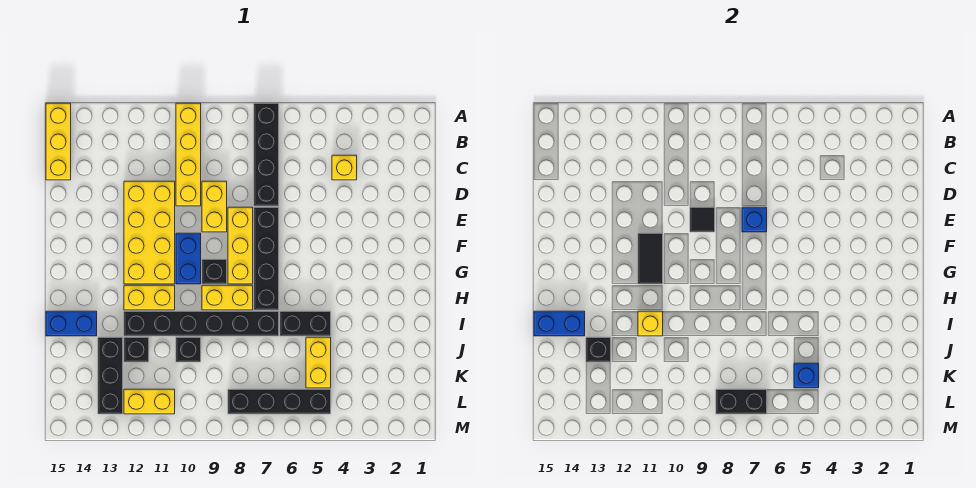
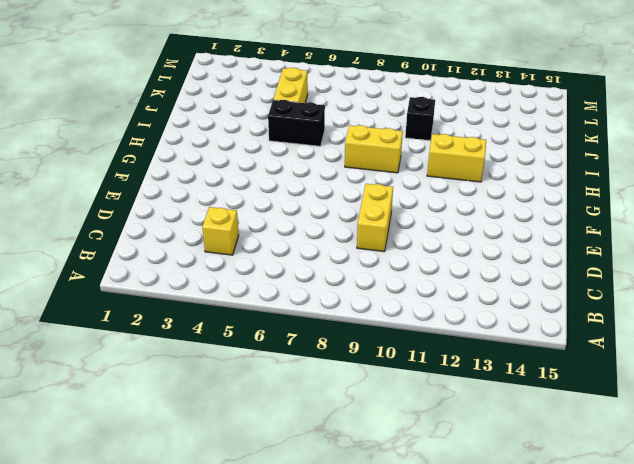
none -> black brick A7:D7 level 1
none -> yellow brick A10:D10 level 1
none -> yellow brick A15:C15 level 1

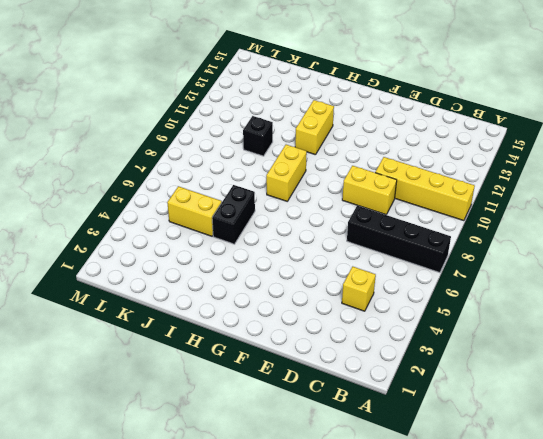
none -> yellow brick A15:C15 level 1
none -> yellow brick D11:G12 level 1
none -> black brick E7:H7 level 1

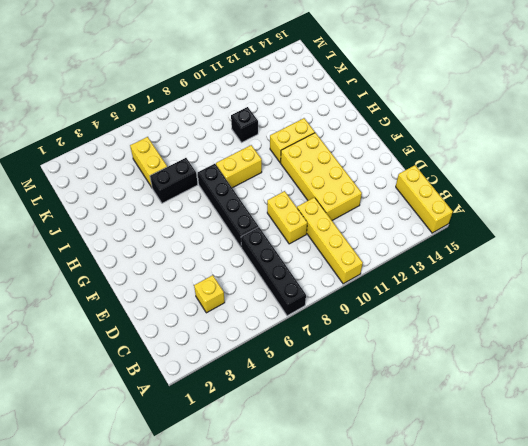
none -> yellow brick E8:G8 level 1
none -> blue brick F10:G10 level 1
none -> black brick G9 level 1

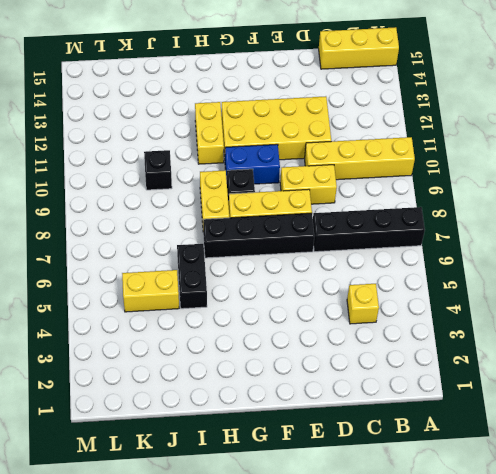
none -> black brick I7:I12 level 1
none -> blue brick I14:I15 level 1
none -> black brick J12 level 1

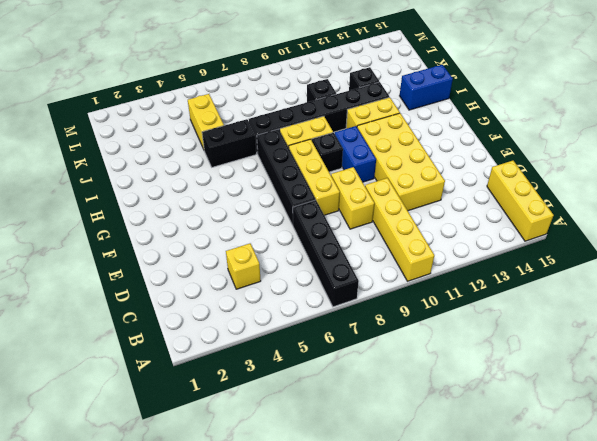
none -> black brick J13:L13 level 1
none -> black brick L5:L8 level 1
none -> yellow brick L11:L12 level 1

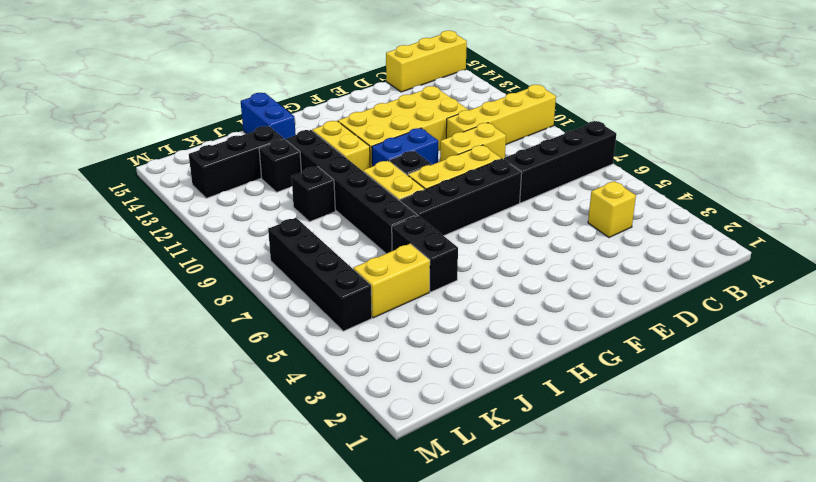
none -> yellow brick L11:L12 level 1
none -> blue brick E7 level 2
none -> black tile E9 level 2

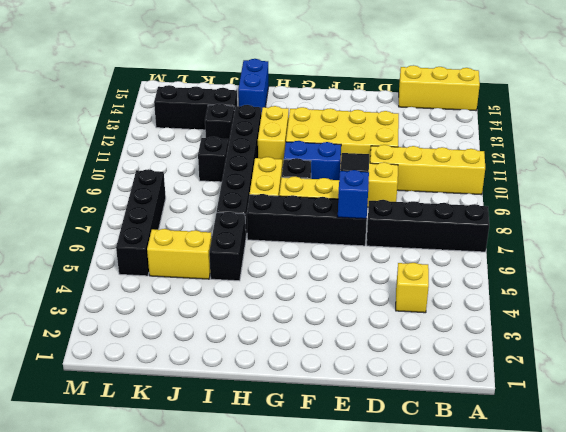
none -> yellow brick L11:L12 level 1
none -> black tile F11:G11 level 2
none -> yellow brick I11 level 2

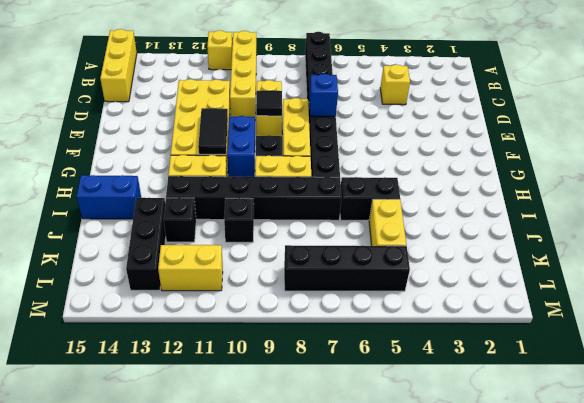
yellow brick A11 level 1 -> yellow brick I11 level 2
none -> blue brick I14:I15 level 2
none -> black brick J13 level 2
none -> blue brick K5 level 2

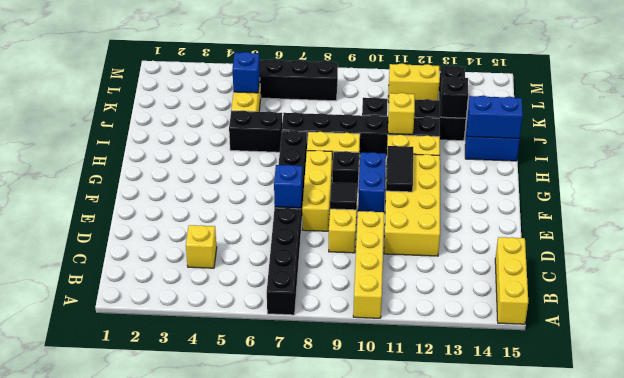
none -> black brick L7:L8 level 2

